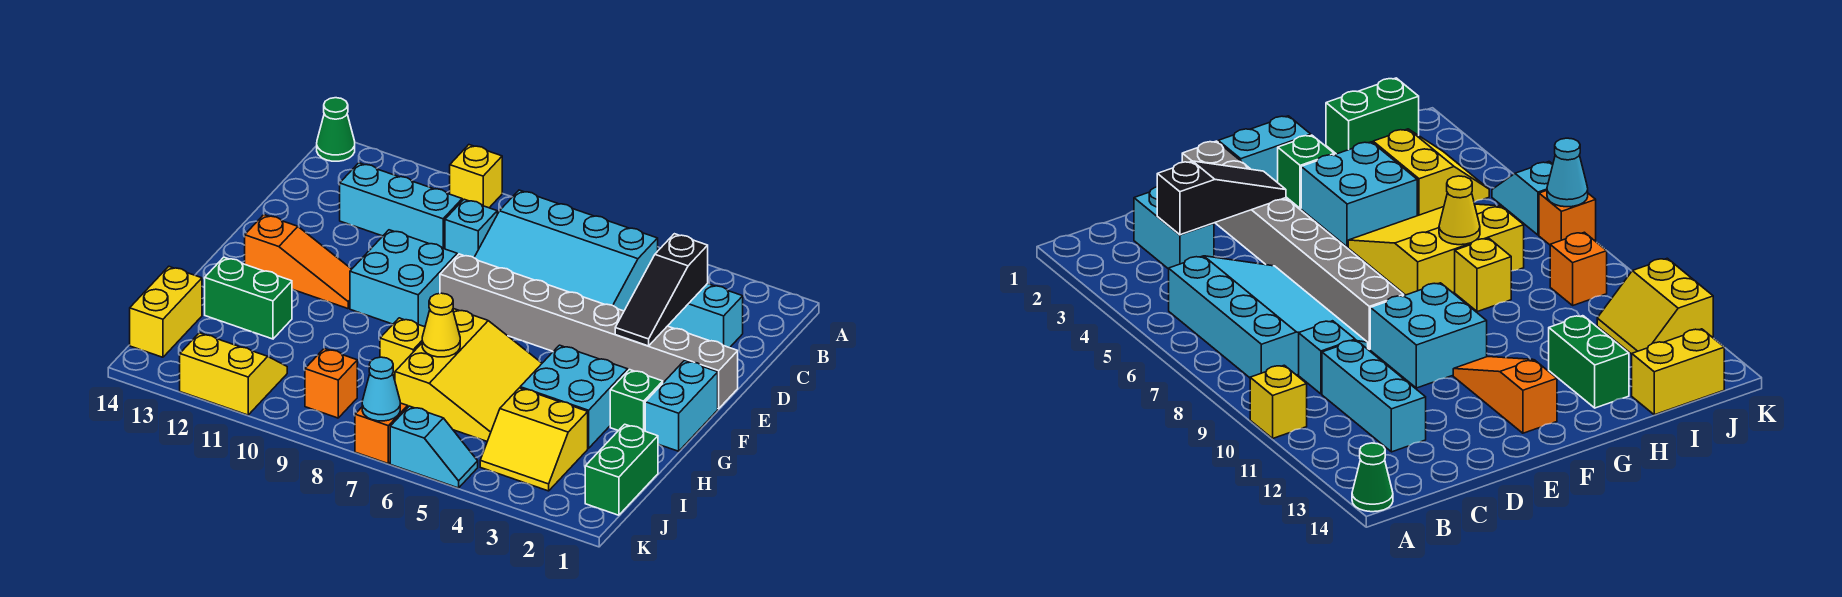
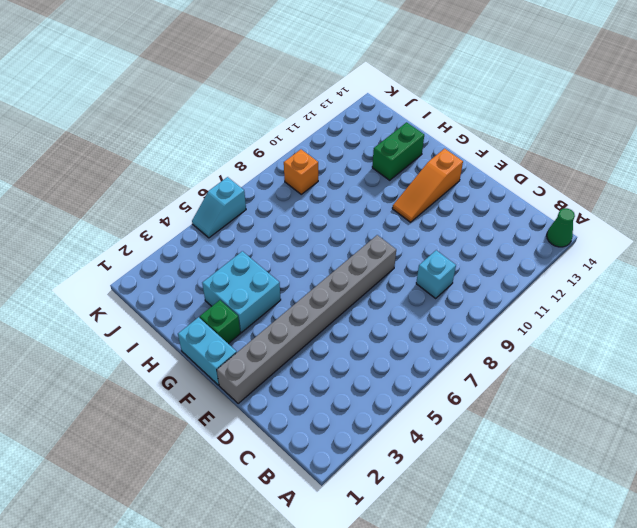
none -> yellow brick A10 level 1
none -> cyan slope B5:D8 level 1 top B
none -> cyan brick C2:C3 level 1

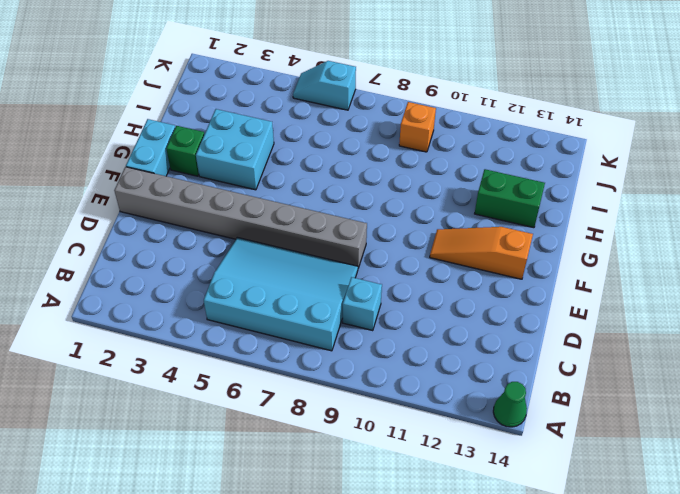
none -> yellow brick A10 level 1
none -> cyan brick C2:C3 level 1
none -> cyan brick C10:C12 level 1

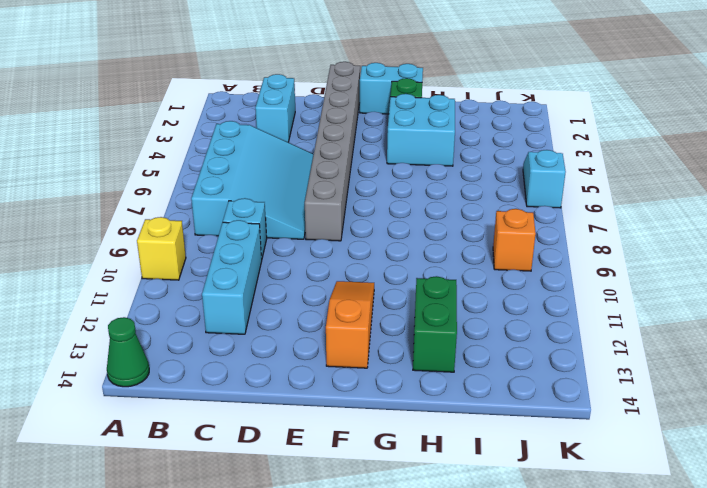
none -> cyan brick E9:F10 level 1
none -> yellow slope G5:I7 level 1 top 7
none -> yellow brick H8 level 1

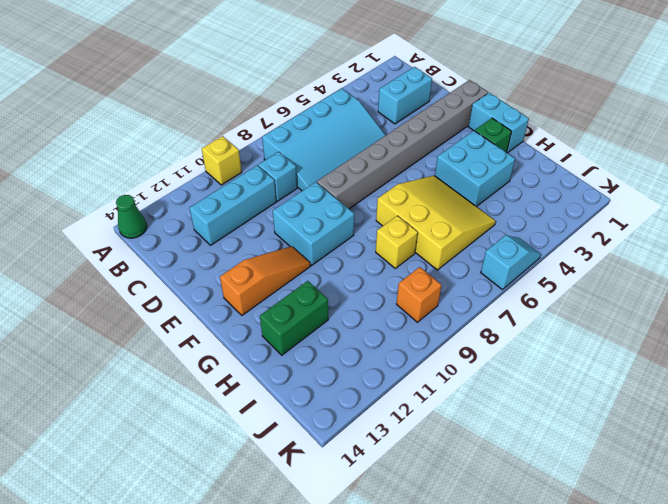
none -> green brick I1:J1 level 1
none -> yellow slope I3:J4 level 1 top I
none -> yellow brick I14:J14 level 1

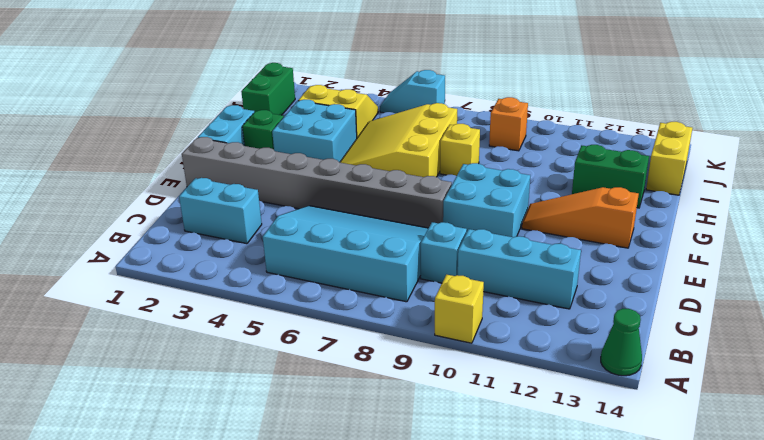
none -> yellow slope J11:K12 level 1 top K
none -> orange brick K7 level 1
none -> black slope C3:E3 level 2 top C

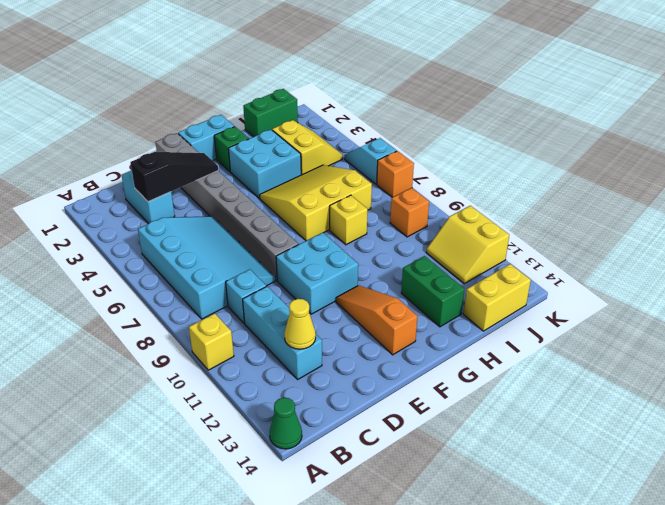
yellow cone C12 level 2 -> yellow cone H7 level 2
none -> cyan cone K7 level 2

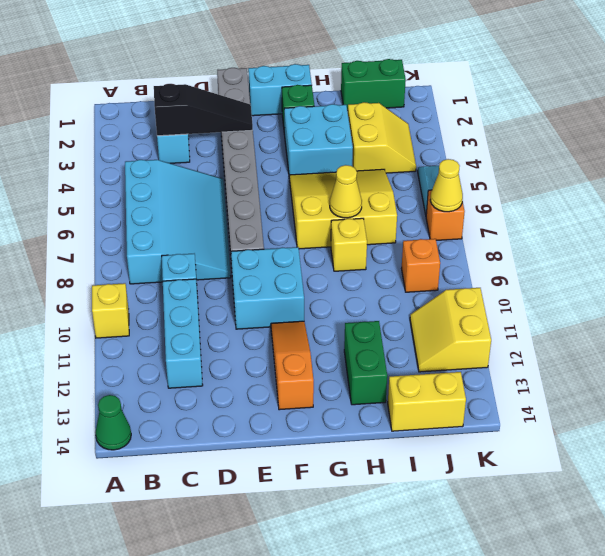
yellow cone K7 level 2 -> cyan cone K7 level 2

